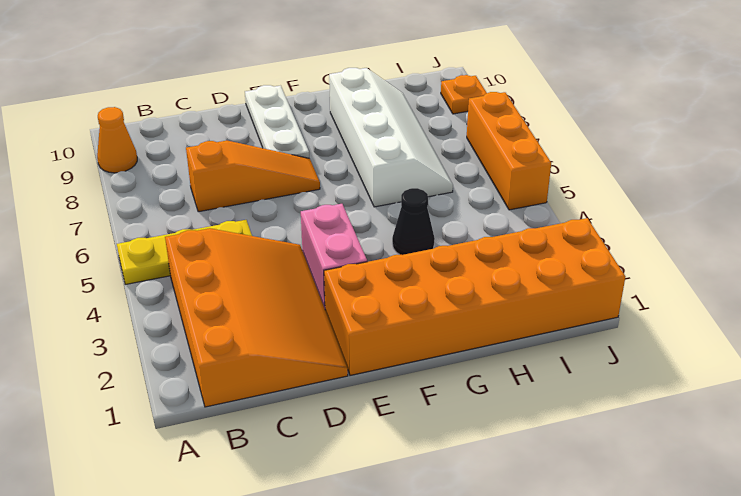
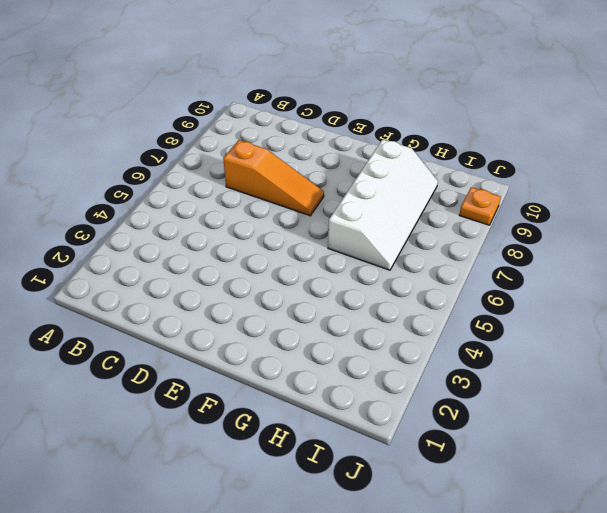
none -> yellow plate A5:C5 level 1
none -> orange cone A9 level 1

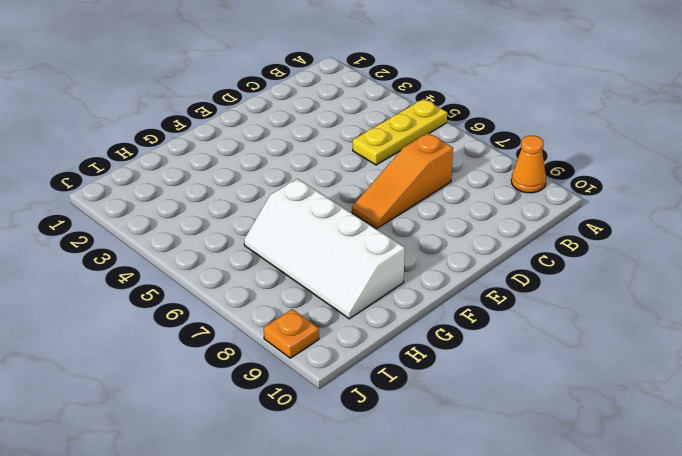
none -> orange slope B1:D4 level 1 top B
none -> orange brick E1:J2 level 1

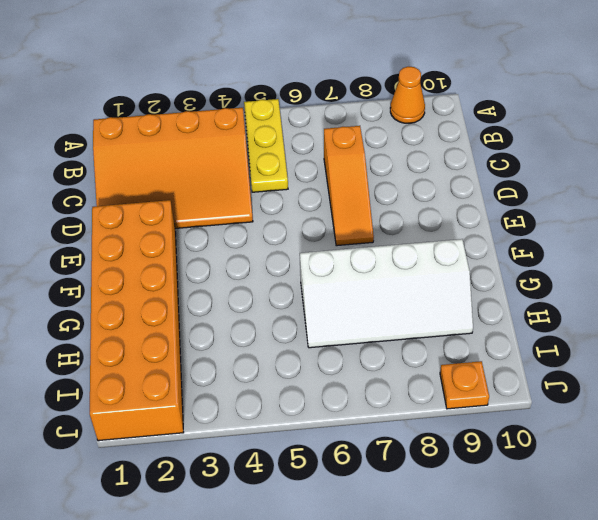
none -> pink brick E3:E4 level 1
none -> white plate E8:E10 level 1

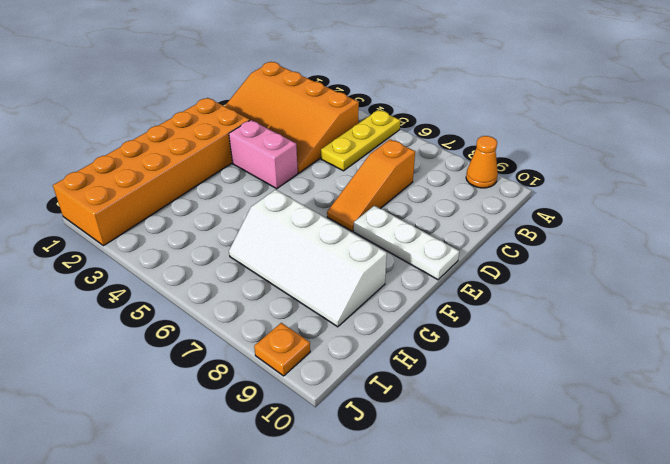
none -> black cone G4 level 1
none -> orange brick J5:J7 level 1

